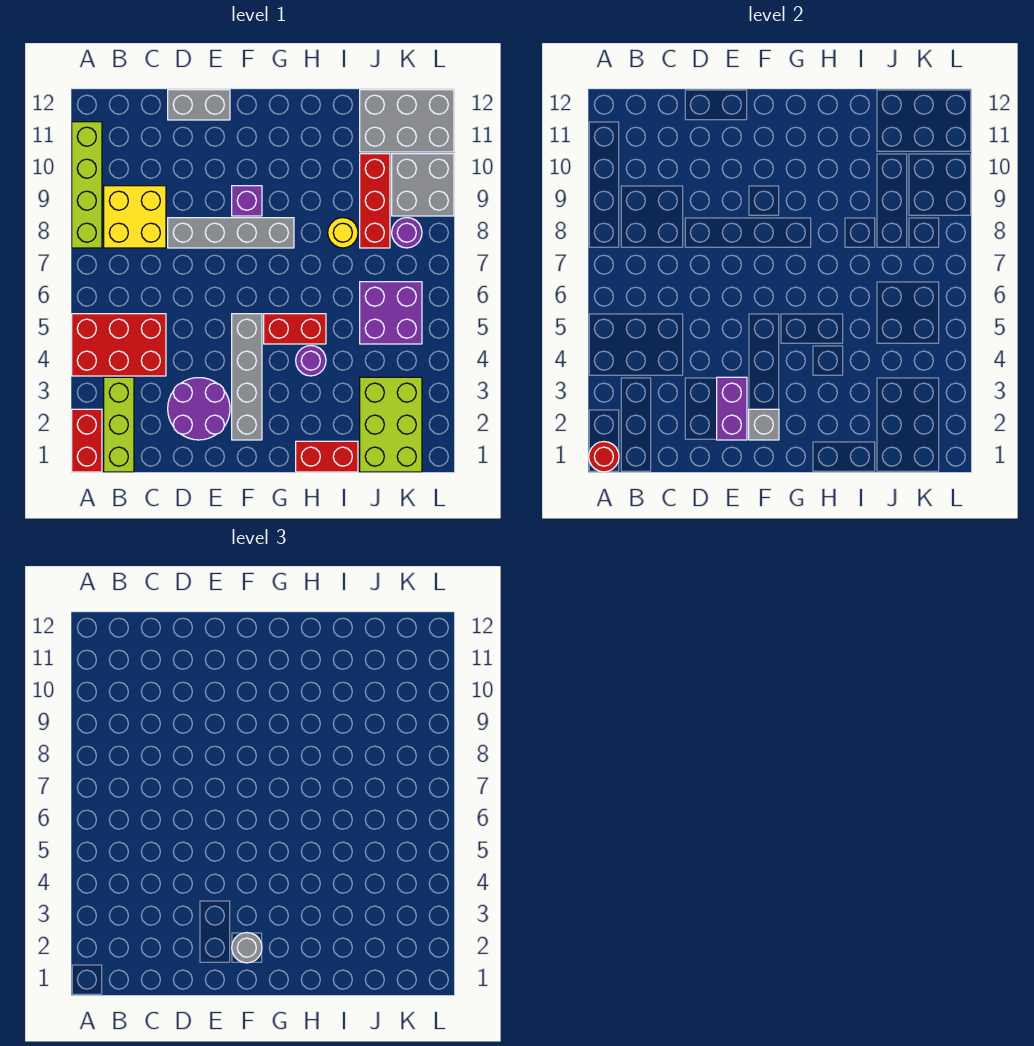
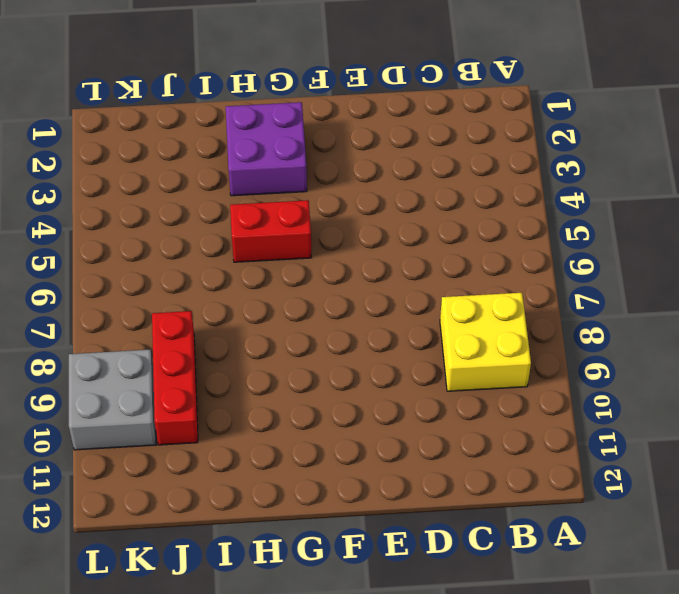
purple brick G2:H3 level 1 -> purple brick J5:K6 level 1
none -> red brick A1:A2 level 1
none -> red brick A4:C5 level 1
none -> lime brick A8:A11 level 1

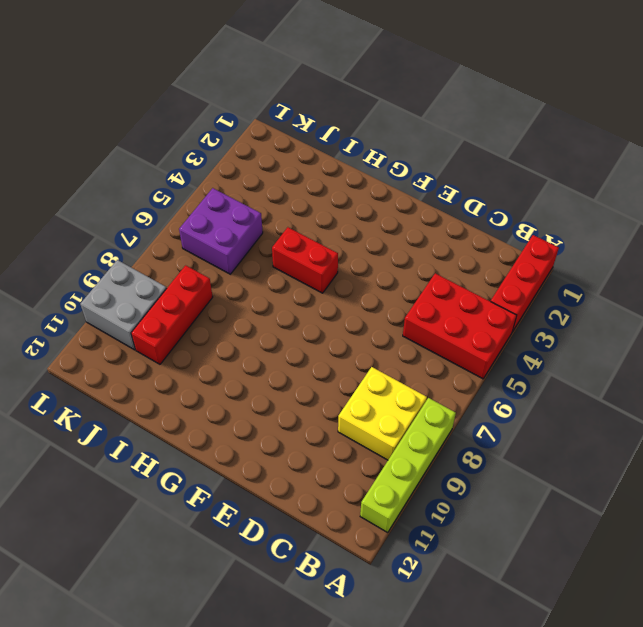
red brick A1:A3 level 1 -> red brick A1:A2 level 1
none -> lime brick B1:B3 level 1
none -> purple round brick D2:E3 level 1
none -> grey brick D8:G8 level 1

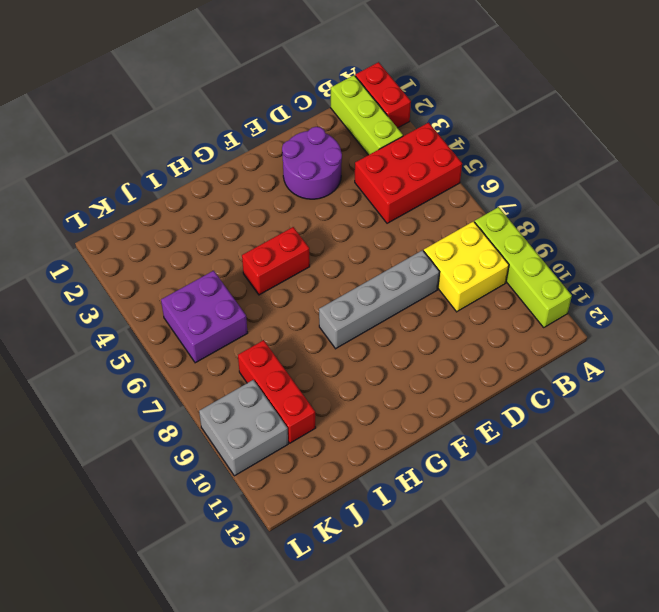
none -> grey brick D12:E12 level 1
none -> grey brick F2:F5 level 1
none -> purple brick F9 level 1

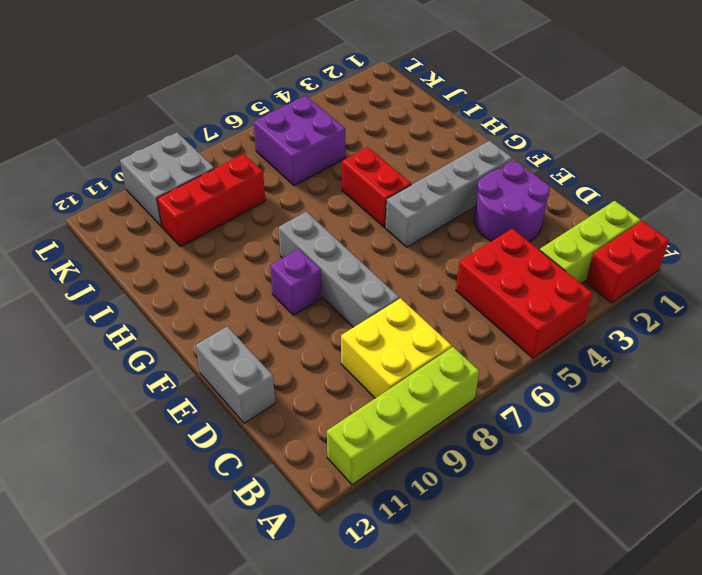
none -> red brick H1:I1 level 1
none -> purple round brick H4 level 1
none -> yellow round brick I8 level 1

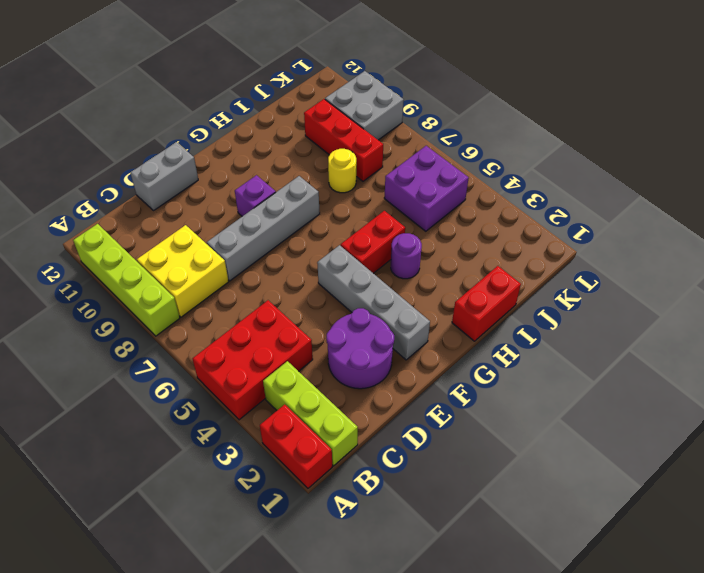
none -> lime brick J1:K3 level 1
none -> grey brick J11:L12 level 1
none -> purple round brick K8 level 1

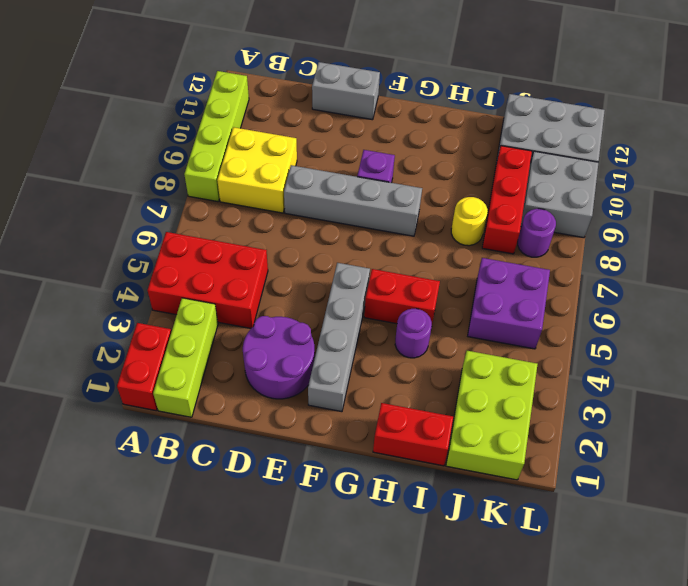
none -> red round brick A1 level 2
none -> purple brick E2:E3 level 2
none -> grey brick F2 level 2

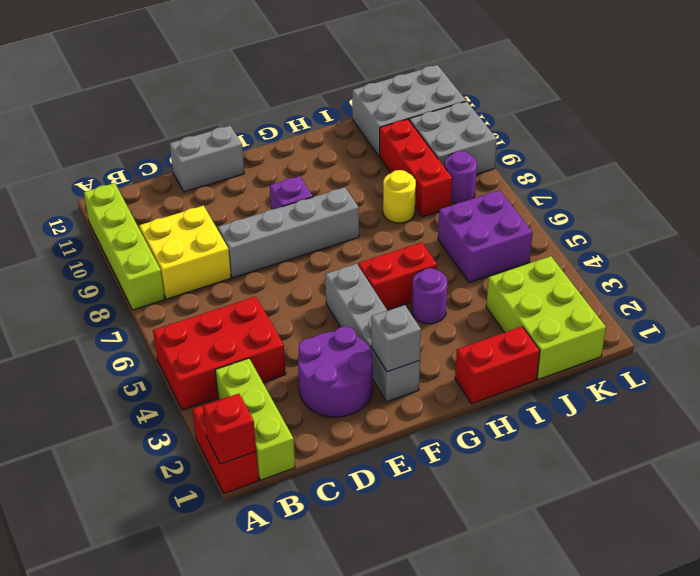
red brick A1 level 2 -> red round brick A1 level 2
none -> purple brick E2:E3 level 2
none -> grey round brick F2 level 3

